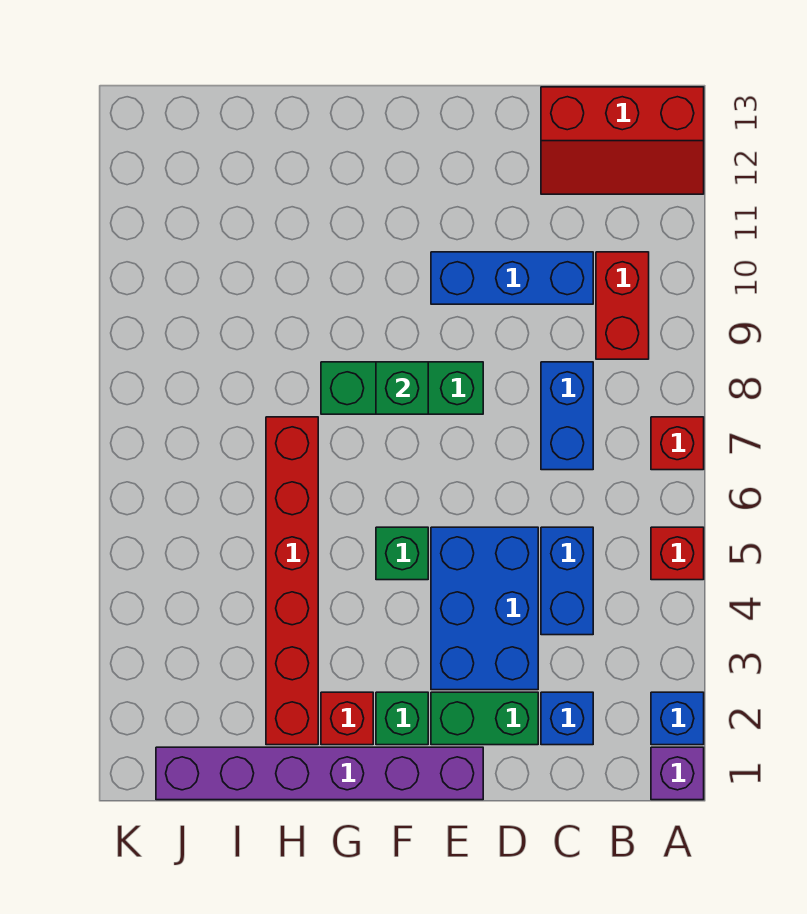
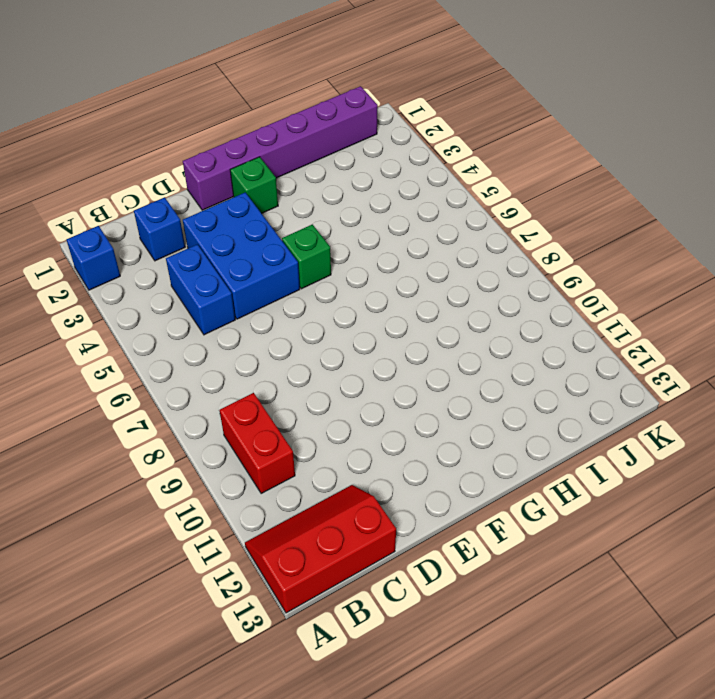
none -> purple brick A1 level 1
none -> red brick A5 level 1
none -> red brick A7 level 1

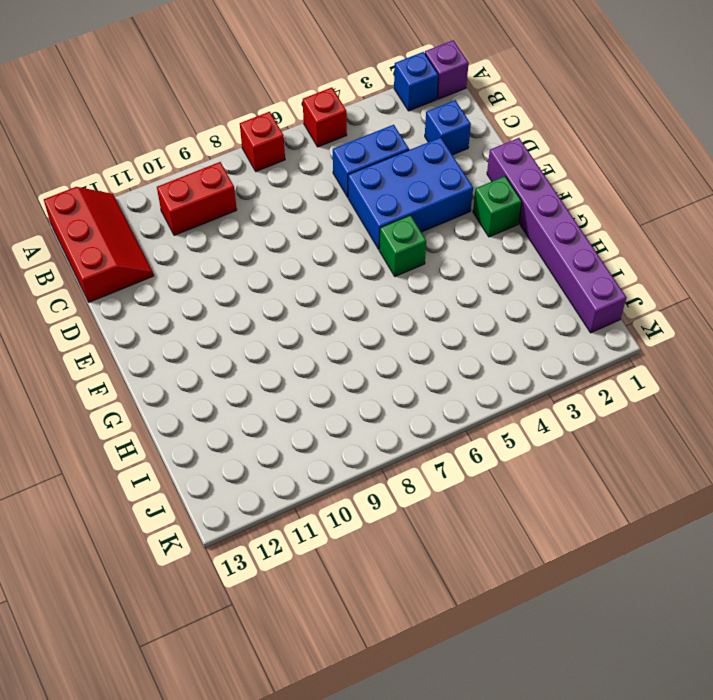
none -> blue brick C7:C8 level 1
none -> blue brick C10:E10 level 1
none -> green brick D2:E2 level 1

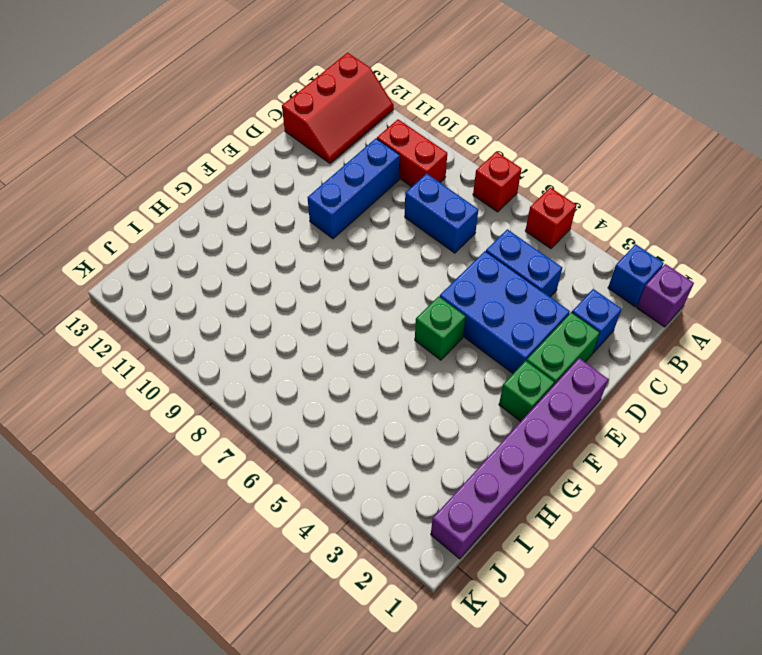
none -> green brick E8:G8 level 1
none -> red brick G2 level 1
none -> red brick H2:H7 level 1

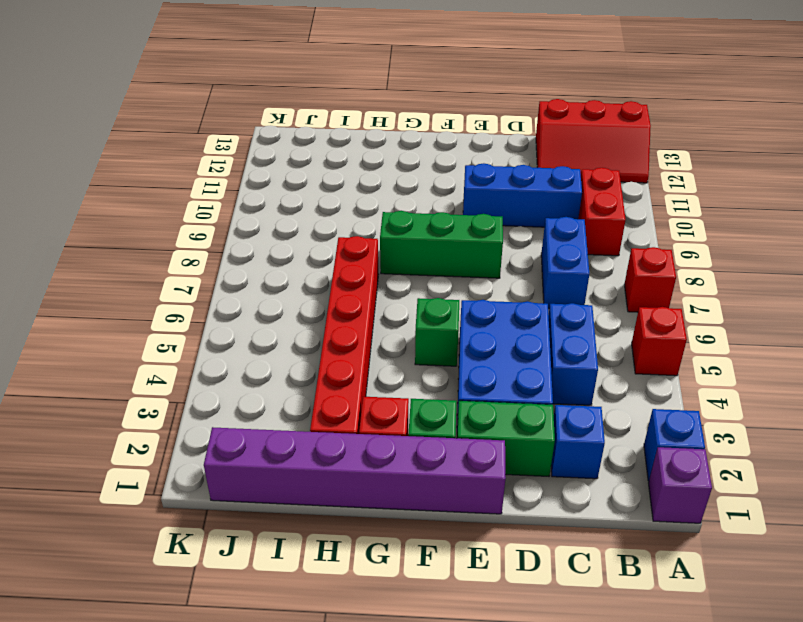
none -> green brick F8 level 2

